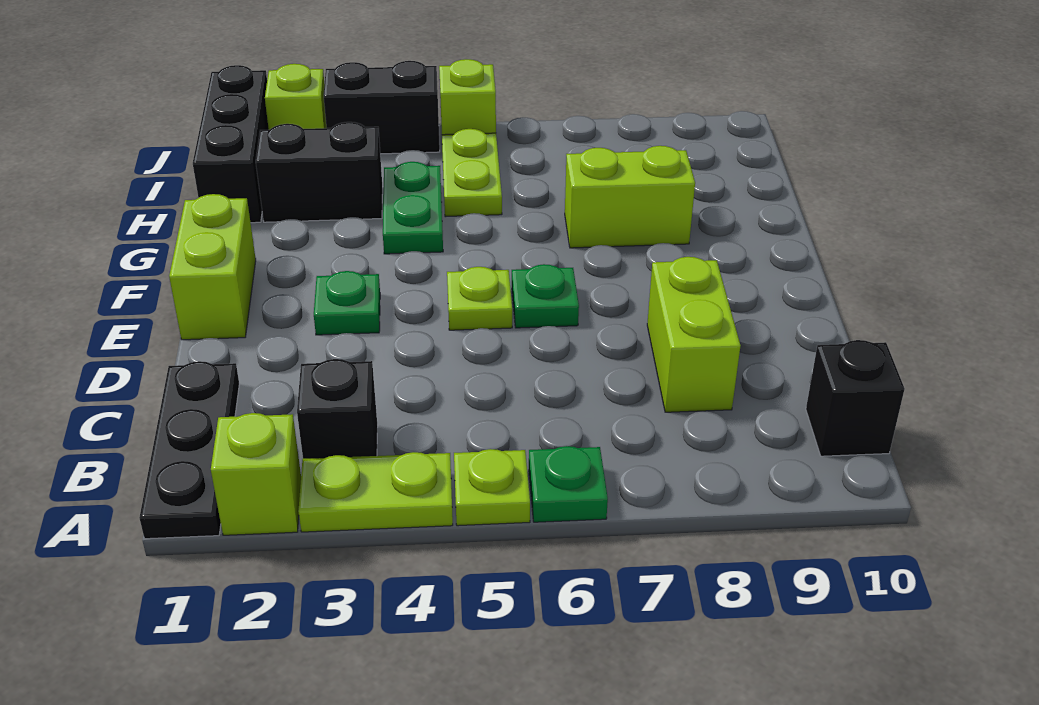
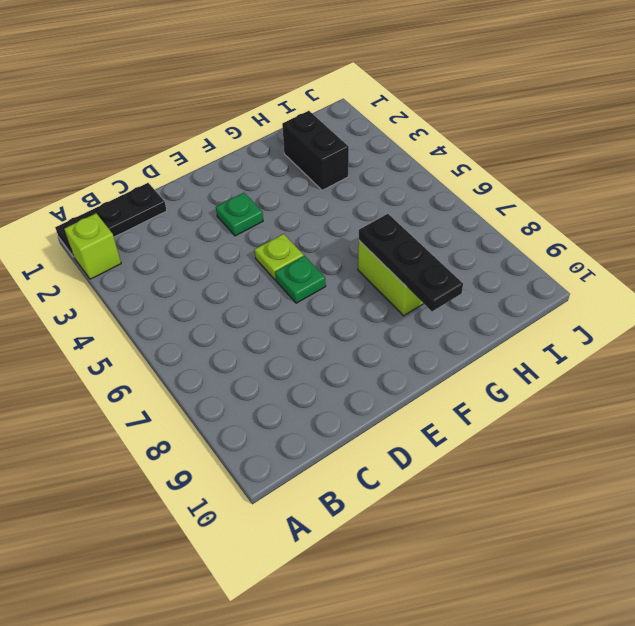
black plate G7:G9 level 2 -> none
none -> lime plate A3:A4 level 1
none -> lime plate A5 level 1
none -> green plate A6 level 1

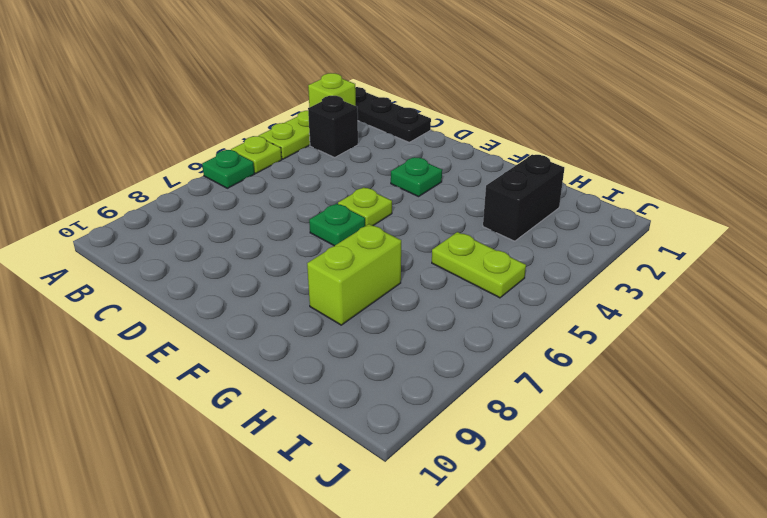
none -> black brick B10 level 1
none -> lime brick C8:D8 level 1
none -> lime brick E1:F1 level 1

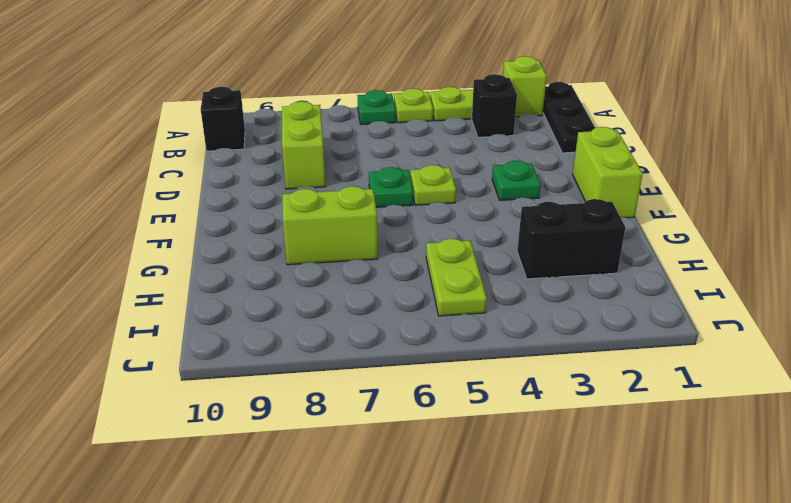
none -> green plate G4:H4 level 1
none -> black brick H1:J1 level 1
none -> lime brick J2 level 1

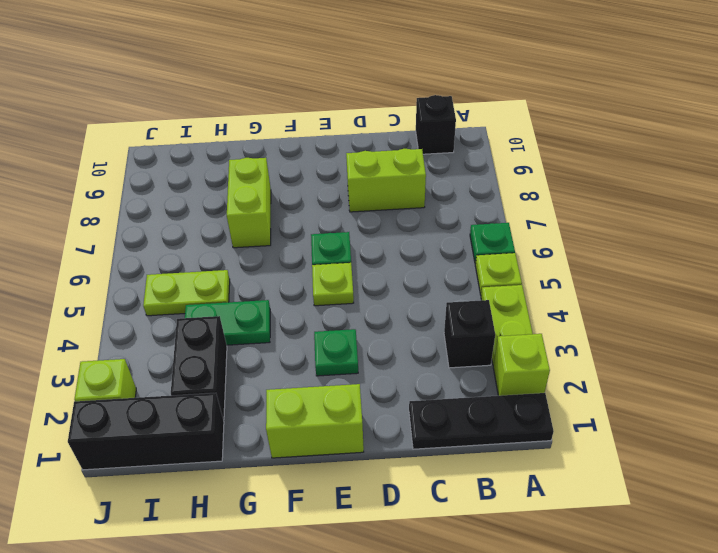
none -> black brick J3:J4 level 1
none -> lime brick J5 level 1

